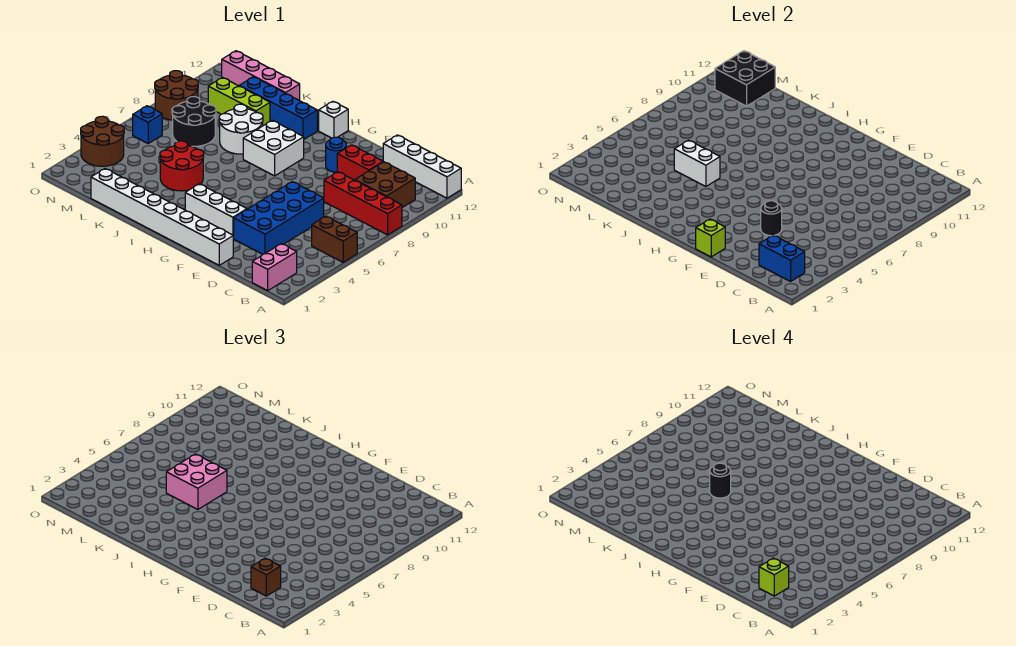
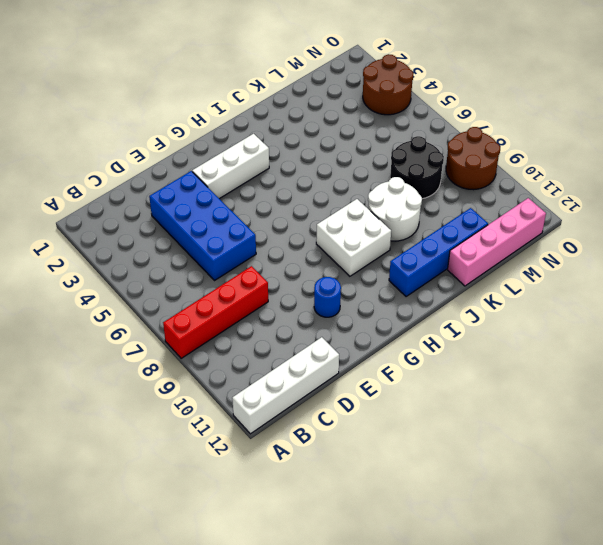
none -> brown brick A5:B5 level 1
none -> pink brick B1:B2 level 1
none -> brown brick B9:C10 level 1
none -> red brick D10:E10 level 1

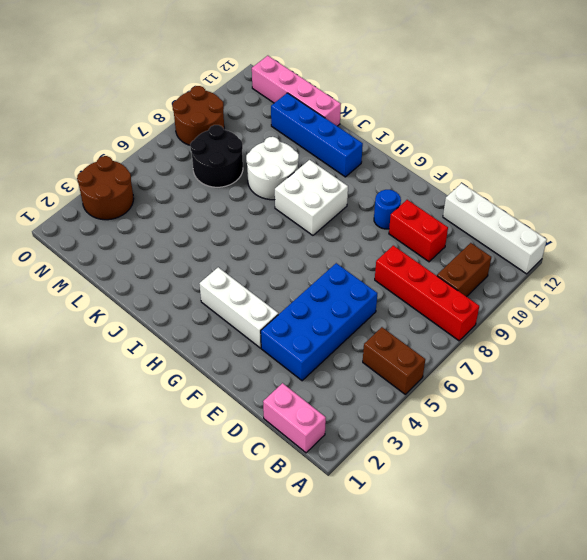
pink brick B1:C1 level 1 -> pink brick B1:B2 level 1
brown brick B9:B10 level 1 -> brown brick B9:C10 level 1
none -> white brick E1:L1 level 1
none -> white brick H12 level 1
none -> red round brick J4:K5 level 1
none -> lime brick K10:M10 level 1

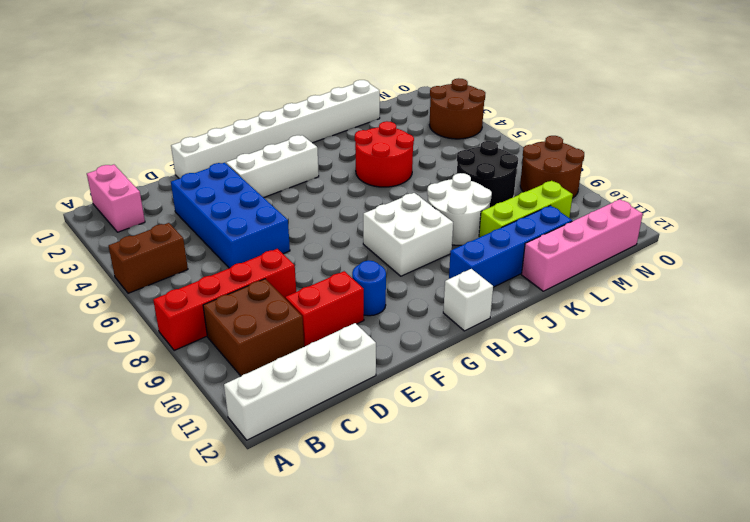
none -> blue brick N6 level 1
none -> blue brick B2:C2 level 2
none -> black round brick E4 level 2
none -> lime brick F1 level 2

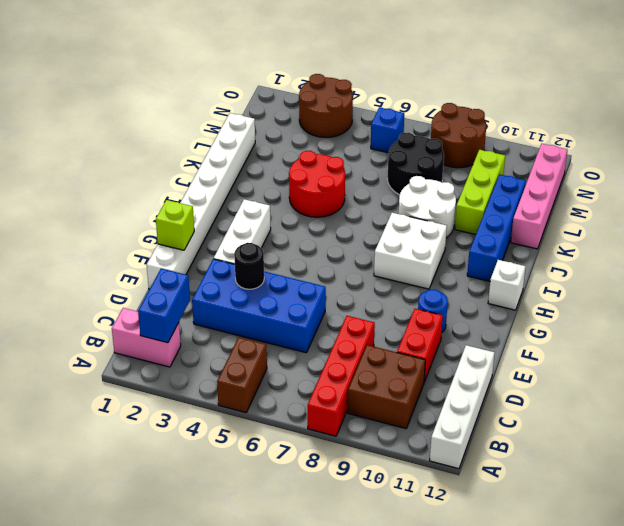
none -> white brick J5:K5 level 2
none -> black brick M11:N12 level 2
none -> brown brick C2 level 3
none -> pink brick J5:K6 level 3

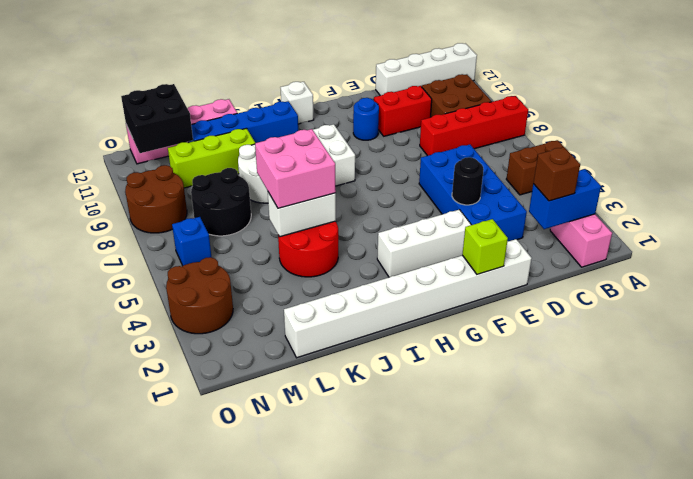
none -> lime brick C2 level 4
none -> black round brick J6 level 4

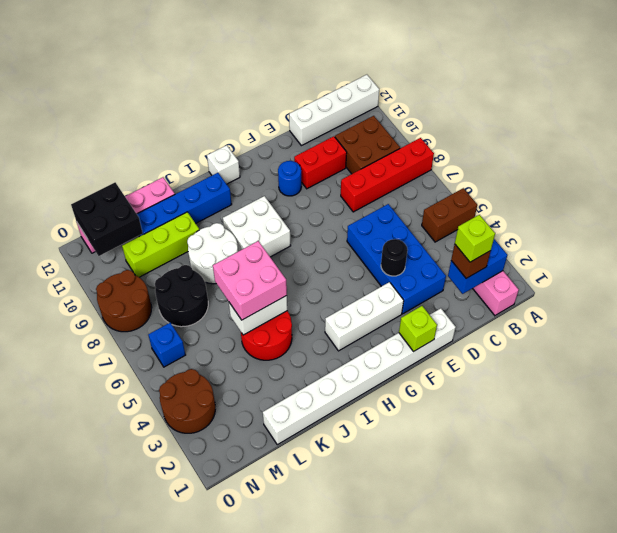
none -> black round brick J6 level 4

